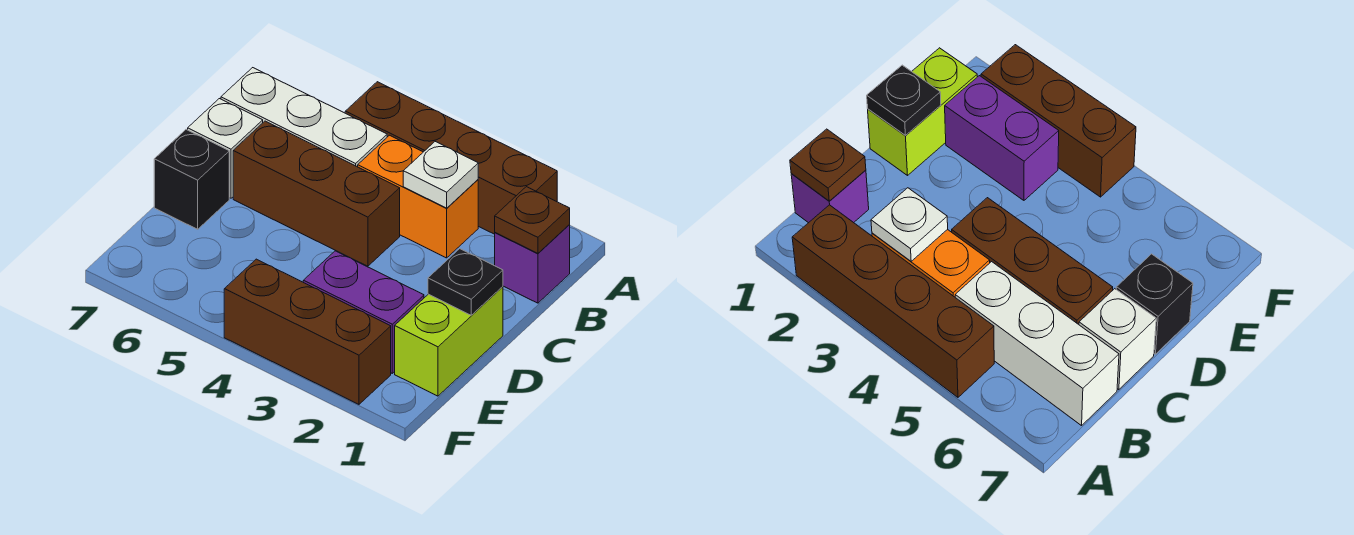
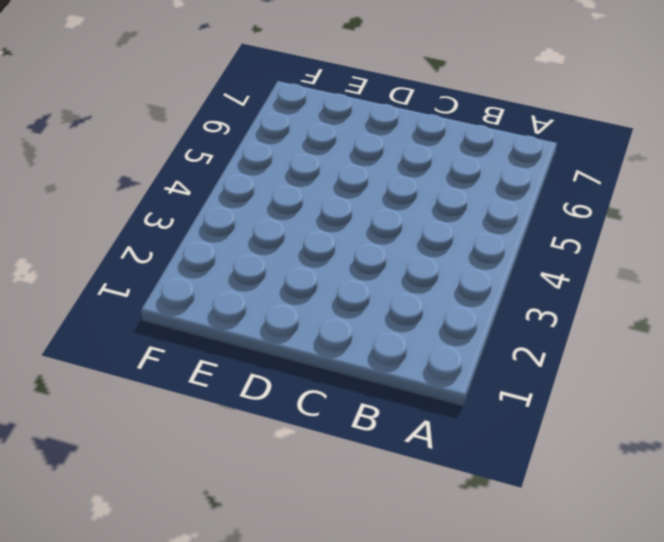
none -> brown brick A2:A5 level 1
none -> purple brick B1 level 1
none -> orange brick B3:B4 level 1

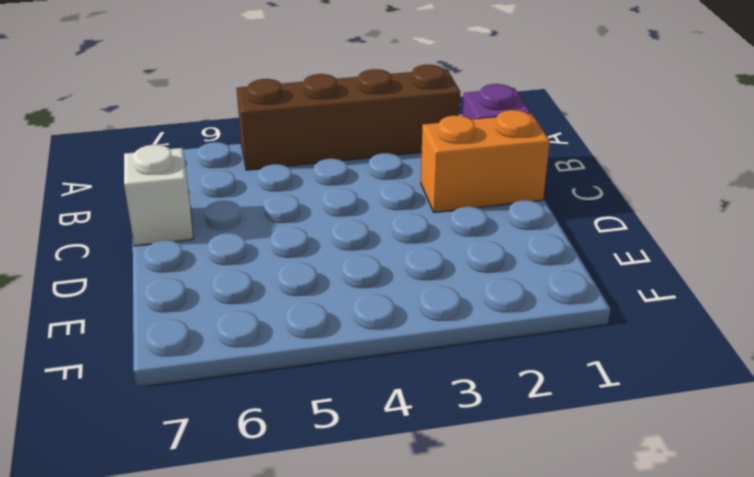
orange brick C1:C2 level 1 -> orange brick B3:B4 level 1
none -> white brick B5:B7 level 1
none -> brown brick C4:C6 level 1
none -> lime brick D1:E1 level 1

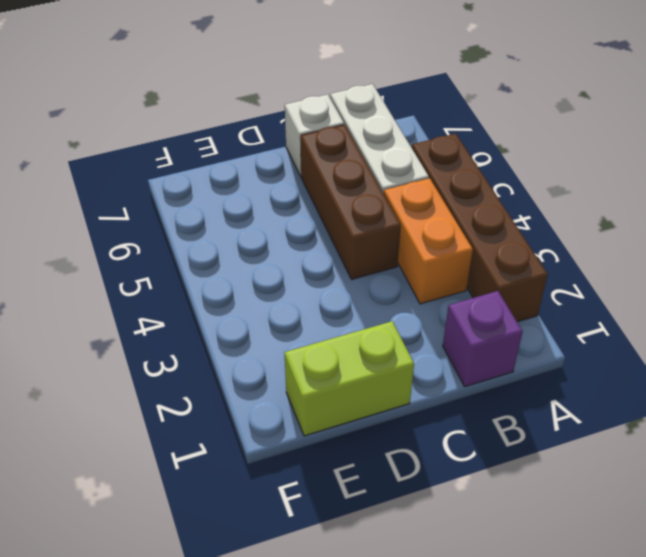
none -> black brick D7 level 1
none -> purple brick E2:E3 level 1
none -> brown brick F2:F4 level 1

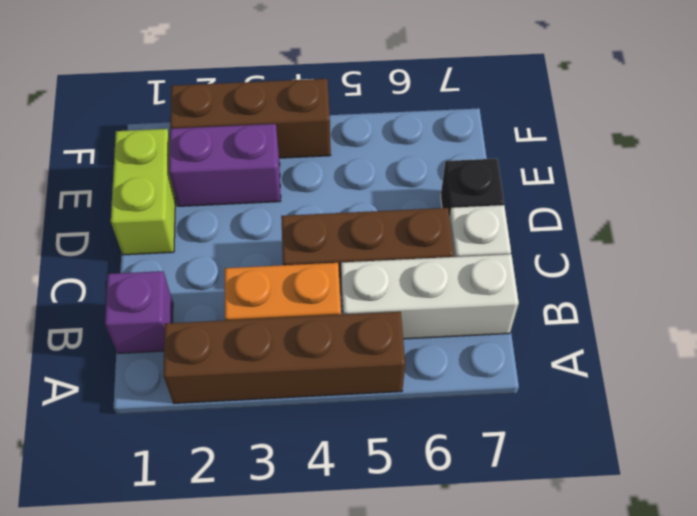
none -> brown plate B1 level 2
none -> white plate B3 level 2
none -> black plate D1 level 2

